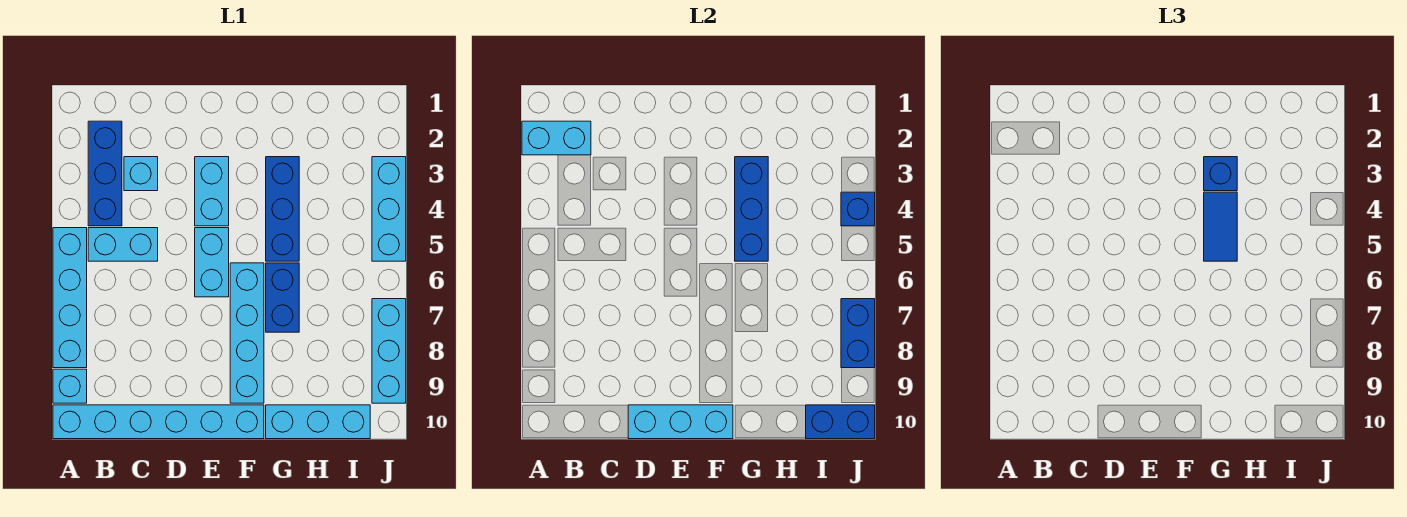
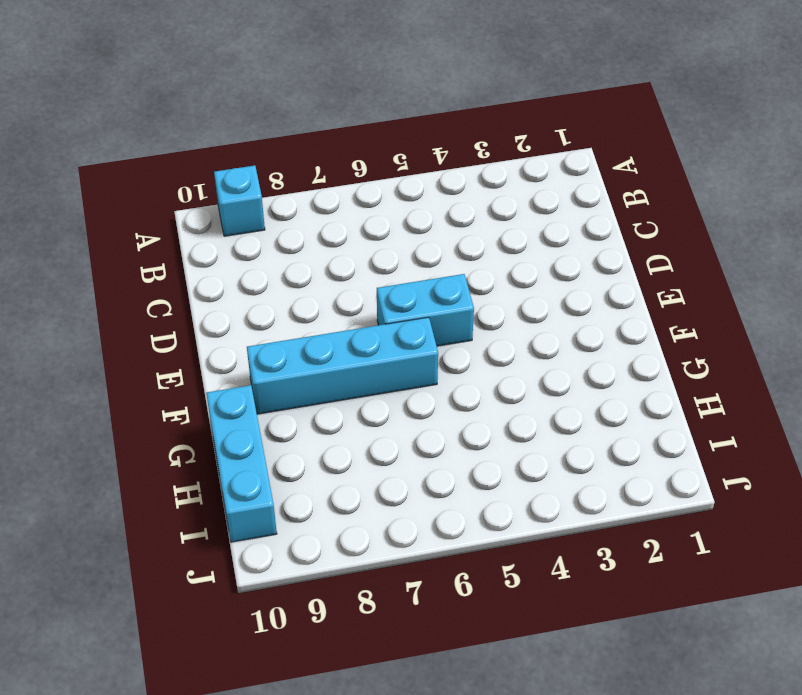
none -> cyan brick A5:A8 level 1
none -> cyan brick A10:F10 level 1
none -> blue brick B2:B4 level 1

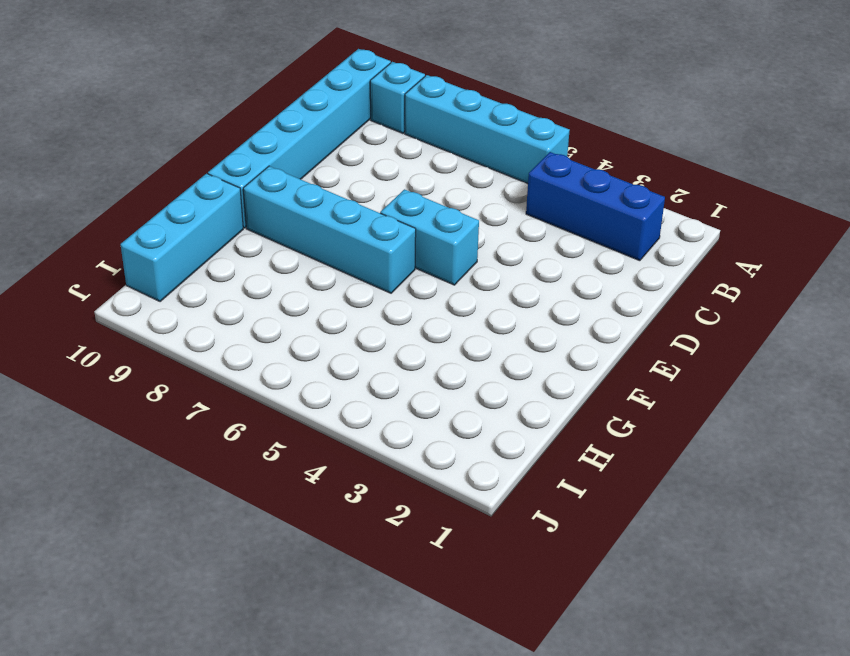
none -> cyan brick B5:C5 level 1
none -> cyan brick C3 level 1
none -> cyan brick E3:E4 level 1

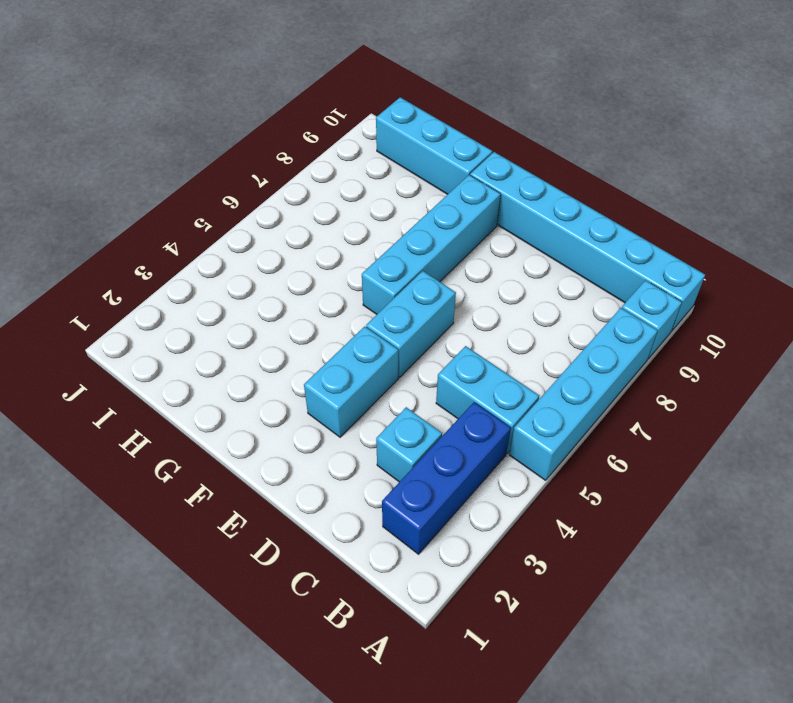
none -> blue brick G3:G5 level 1
none -> blue brick G6:G7 level 1
none -> cyan brick J3:J5 level 1

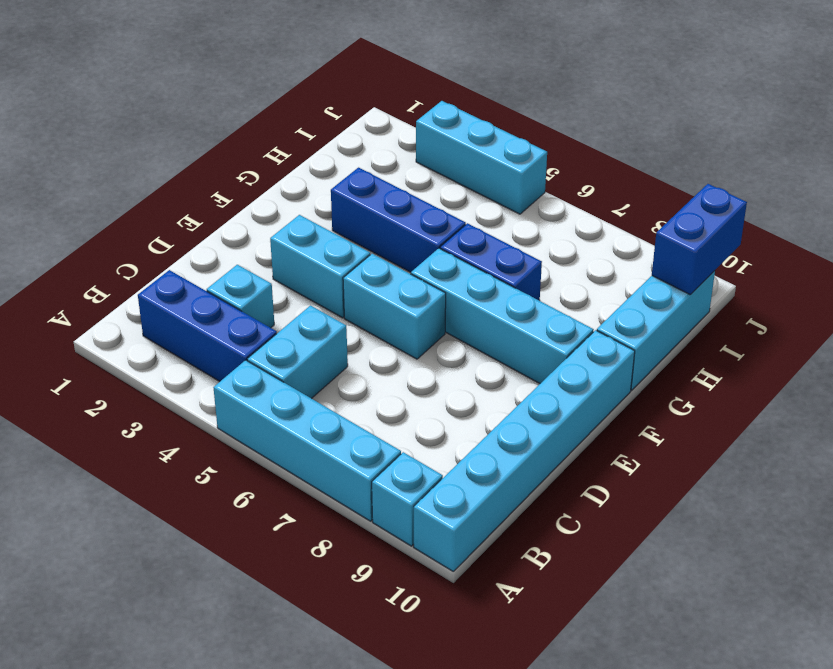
none -> cyan brick J7:J9 level 1
none -> cyan brick A2:B2 level 2
none -> cyan brick D10:F10 level 2

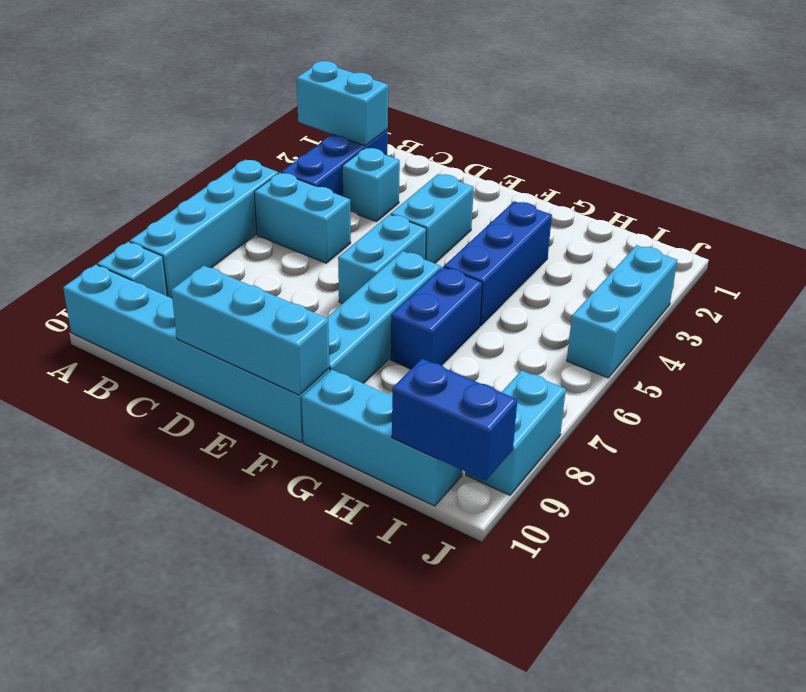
cyan brick J8:J9 level 1 -> cyan brick J7:J9 level 1
none -> blue brick G3:G5 level 2
none -> blue brick J4 level 2
none -> blue brick J7:J8 level 2

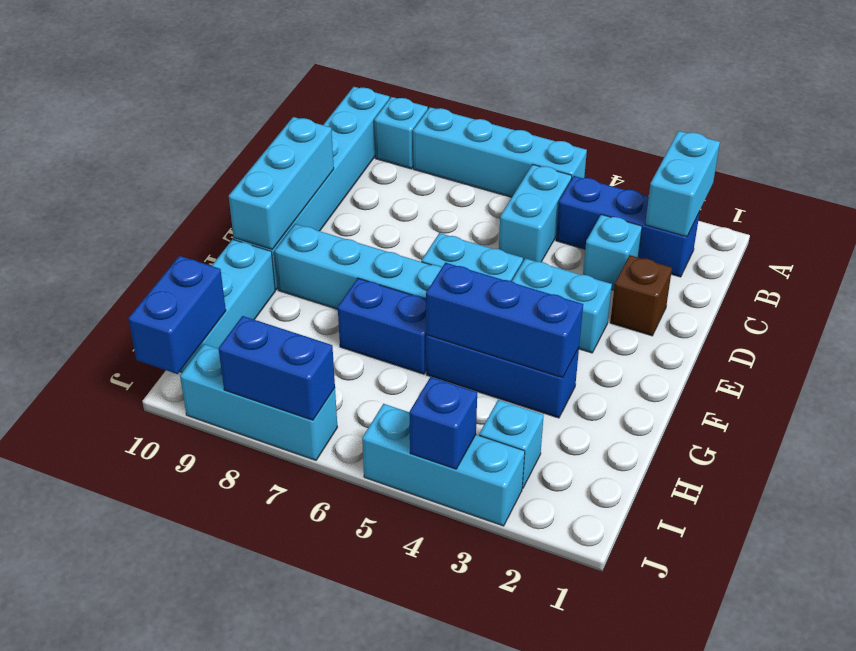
brown brick D2 level 1 -> none
cyan brick I3 level 1 -> none
none -> blue brick G3 level 3
none -> blue tile G4:G5 level 3

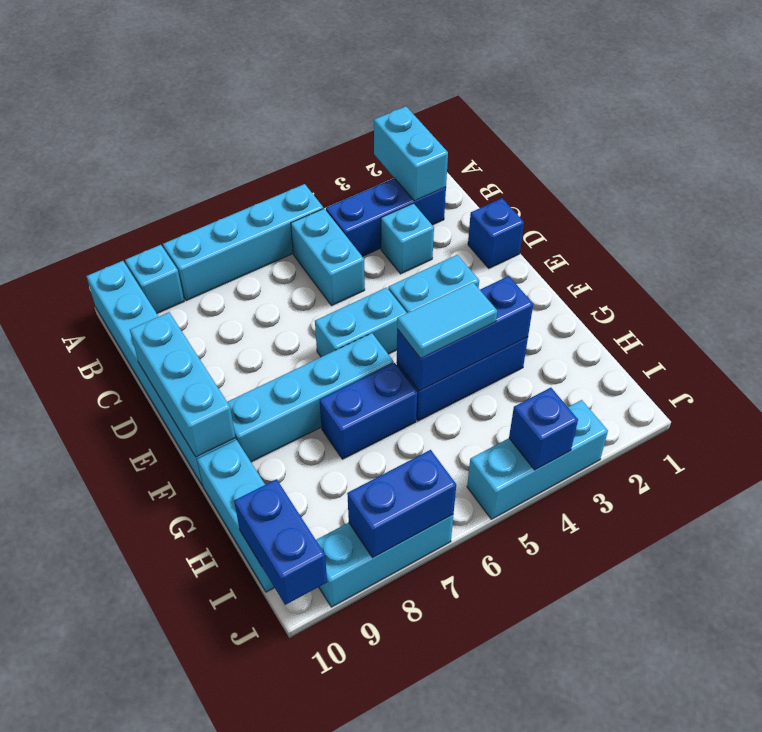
blue brick D1 level 1 -> blue brick G3 level 3
cyan tile G4:G5 level 3 -> blue tile G4:G5 level 3

